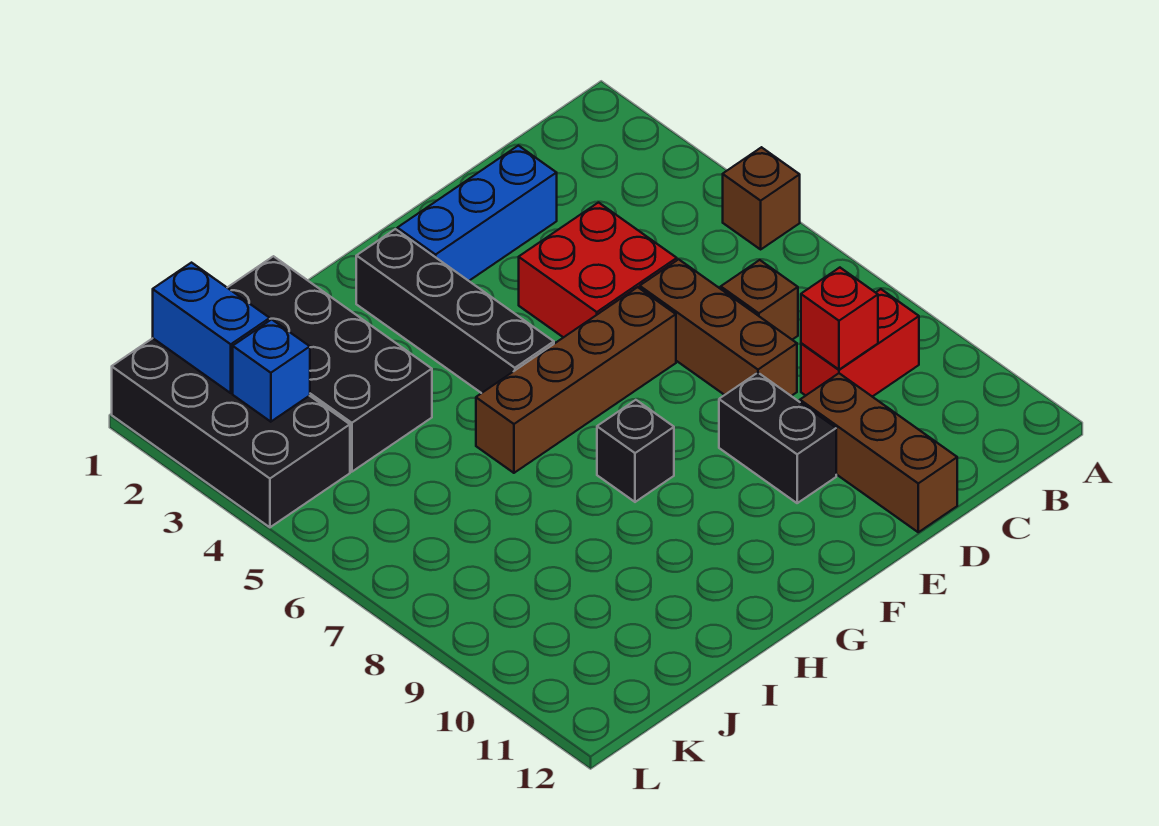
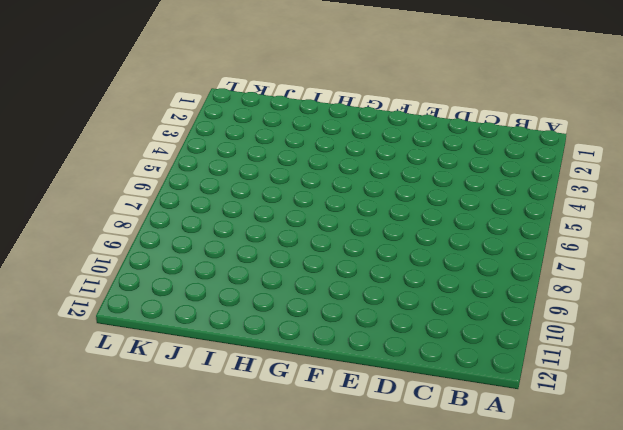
none -> brown brick A5 level 1
none -> red brick B9:C9 level 1
none -> brown brick C7 level 1

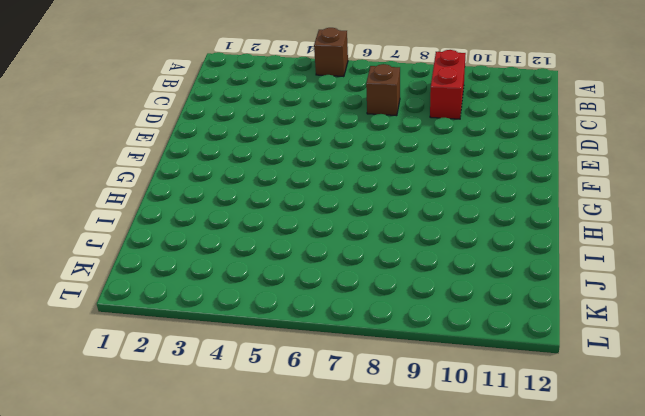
none -> blue brick D2:F2 level 1
none -> red brick D4:E5 level 1
none -> brown brick D6:D8 level 1

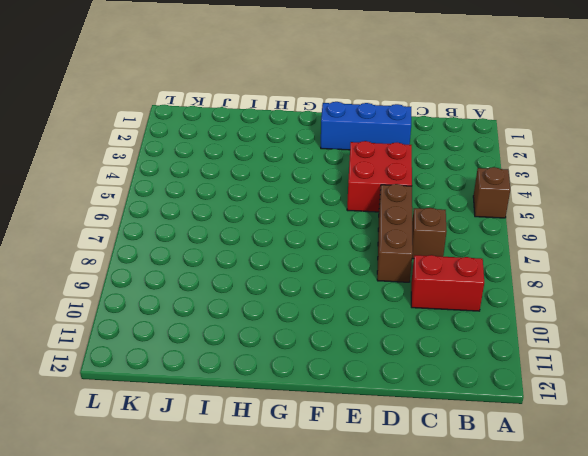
none -> brown brick D10:D12 level 1
none -> brown brick E6:H6 level 1
none -> black brick E9:E10 level 1

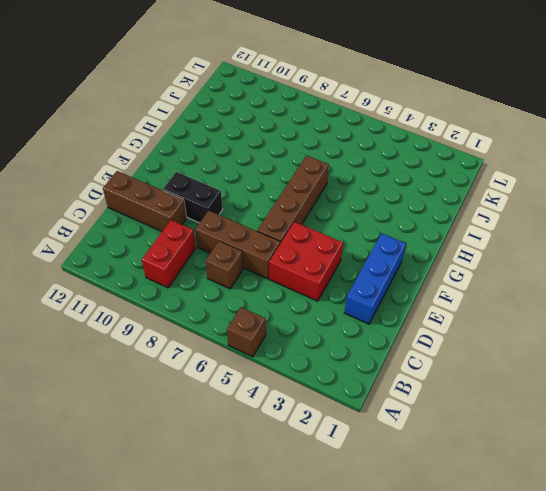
none -> black brick G2:G5 level 1
none -> black brick G8 level 1
none -> black brick I1:J4 level 1

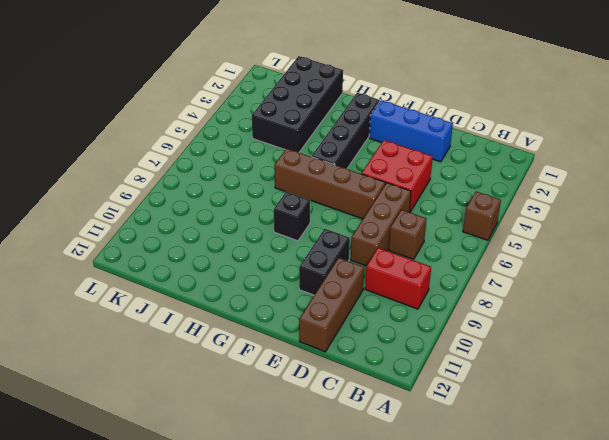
none -> black brick K1:L4 level 1
none -> red brick C9 level 2
none -> blue brick K1:K2 level 2

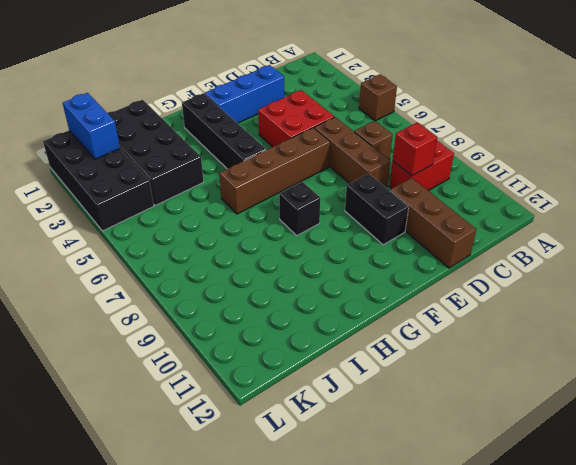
none -> blue brick K3 level 2

